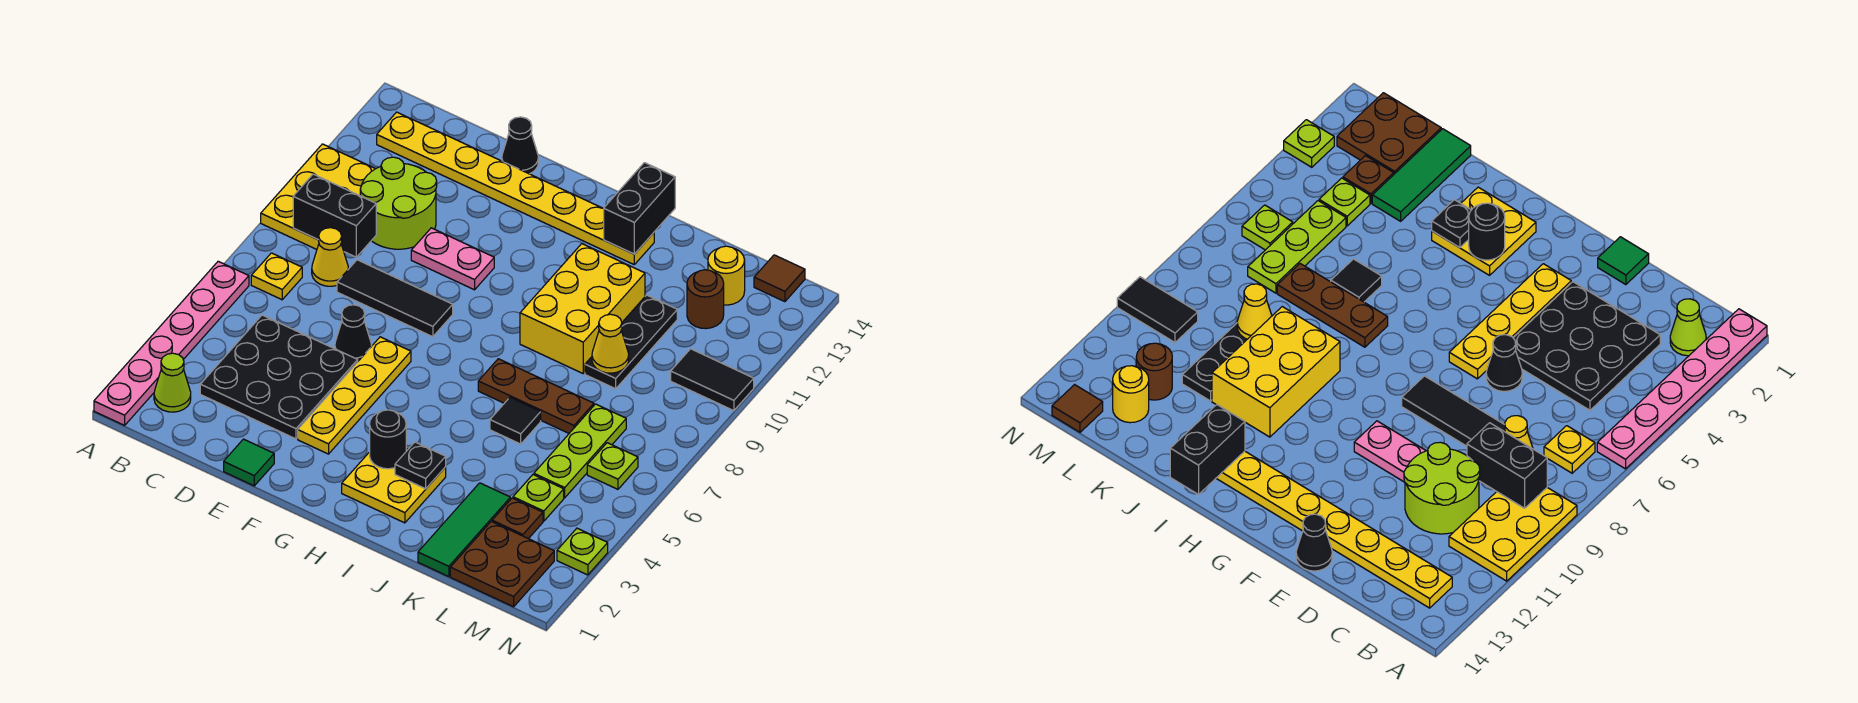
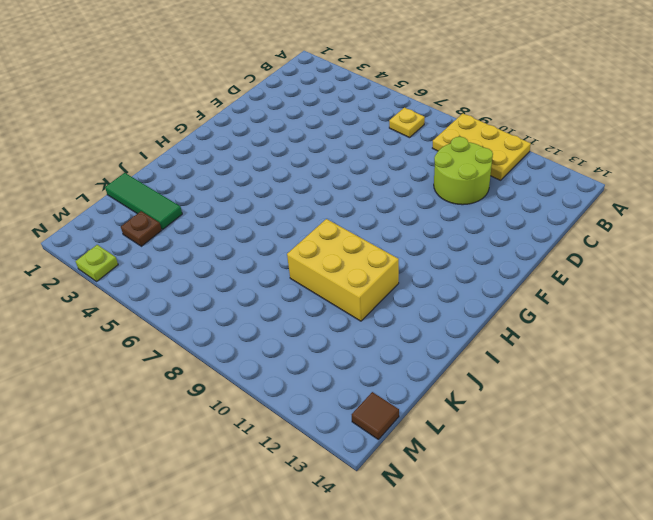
none -> pink plate A1:A6 level 1
none -> lime cone B2 level 1
none -> yellow plate B13:I13 level 1
none -> black plate C3:E5 level 1

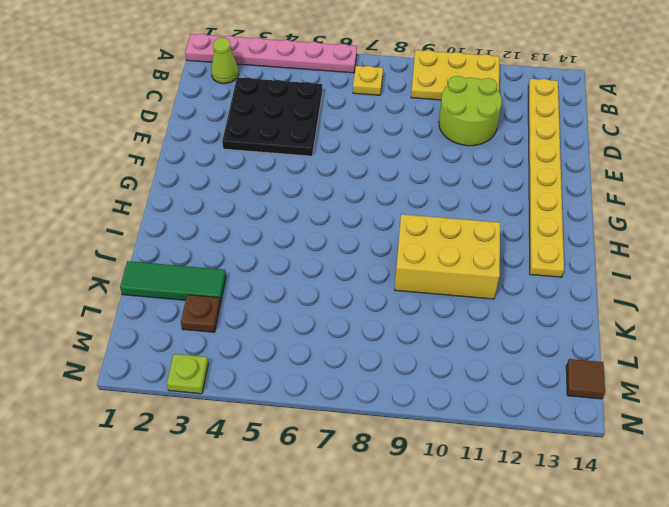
none -> yellow cone C8 level 1
none -> black tile D8:F8 level 1
none -> green tile E1 level 1
none -> black cone E6 level 1

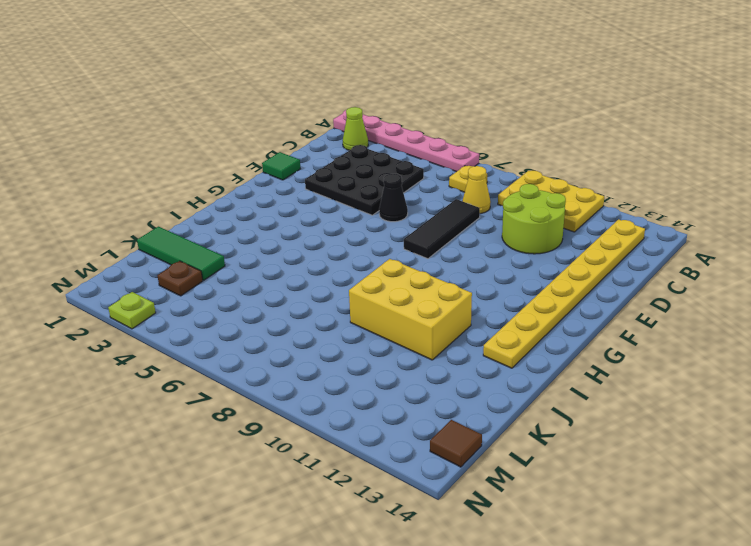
none -> pink plate E10:F10 level 1
none -> black cone E14 level 1
none -> yellow plate F3:F6 level 1
none -> yellow plate H2:I3 level 1

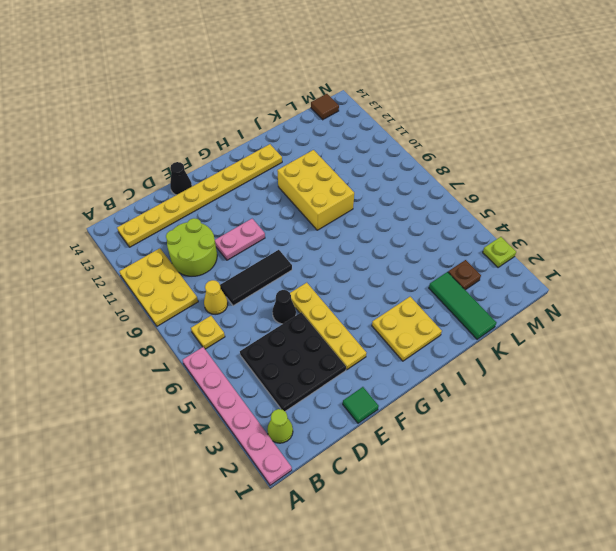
none -> brown plate I7:K7 level 1
none -> black tile J6 level 1
none -> black plate K9:K11 level 1
none -> brown plate L1:M2 level 1

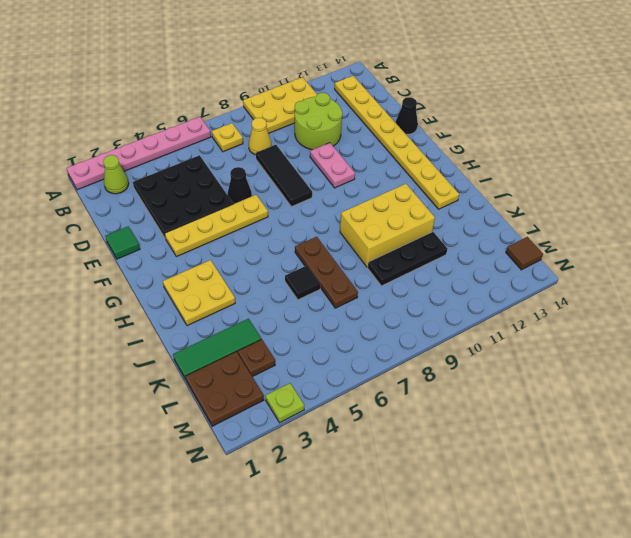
none -> lime plate L4 level 1
none -> lime plate L5:L7 level 1
none -> brown round brick L12 level 1
none -> yellow round brick L13 level 1

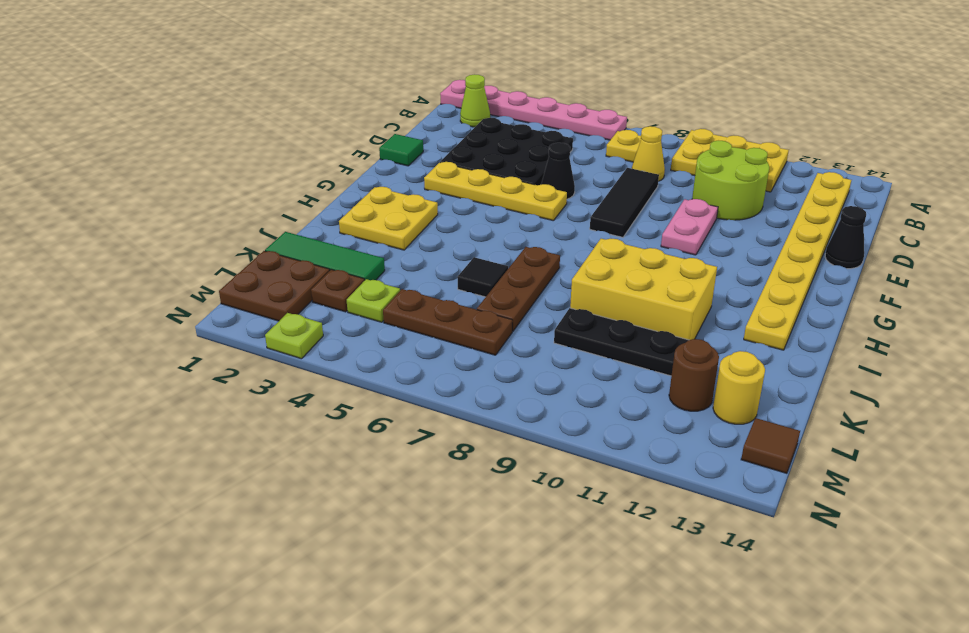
brown plate L5:L7 level 1 -> lime plate L5:L7 level 1
none -> lime plate M6 level 1
none -> black tile M10:N10 level 1
none -> black brick B9:C9 level 2
none -> black round brick H3 level 2

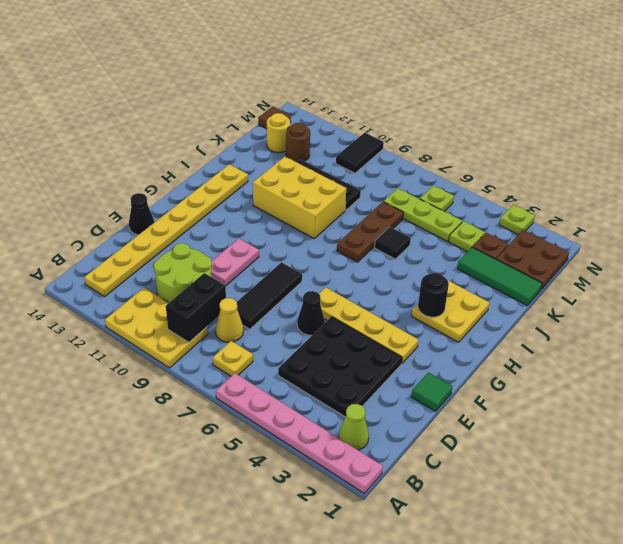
none -> black plate I3 level 2
none -> black brick I13:I14 level 2
none -> yellow cone K9 level 2

